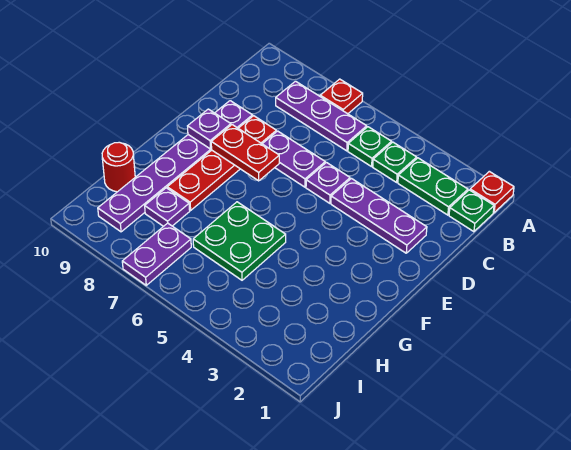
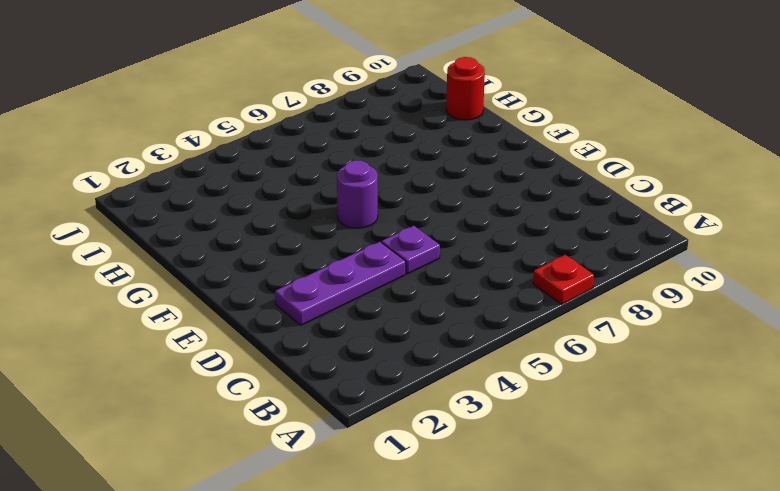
purple round brick F5 level 1 -> none
none -> red plate A1 level 1
none -> green plate B1 level 1
none -> green plate B2:B3 level 1

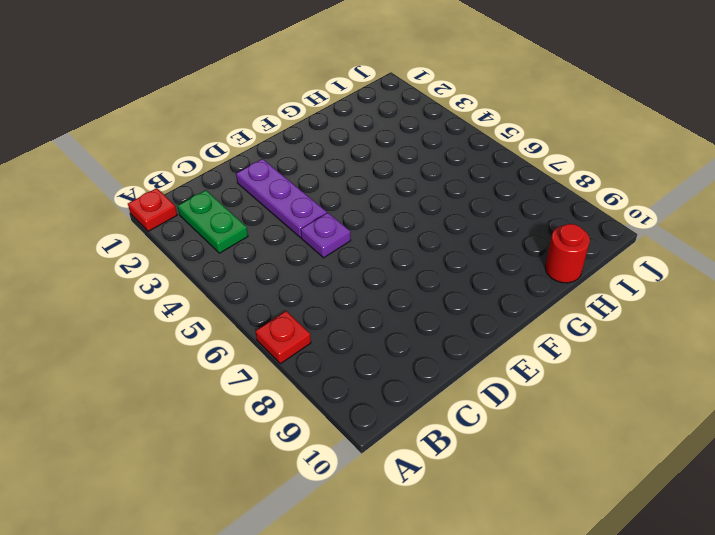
none -> green plate B1 level 1
none -> green plate B4 level 1
none -> green plate B5 level 1

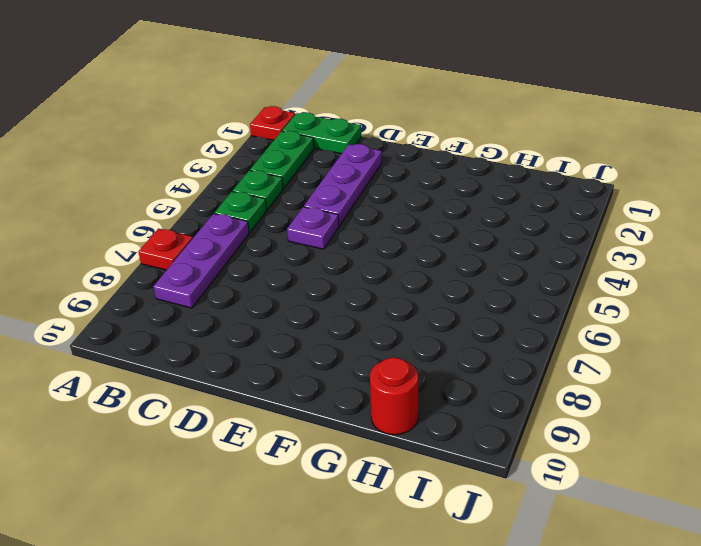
green plate B1:C1 level 1 -> green plate B1 level 1
none -> purple plate D6:D7 level 1
none -> red plate D8:G8 level 1
none -> purple plate D9:I9 level 1

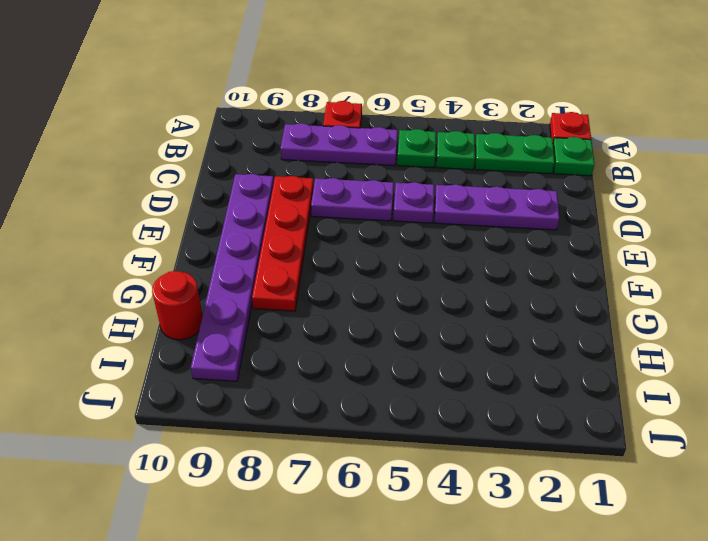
none -> green plate G5:H6 level 1
none -> purple plate H8 level 1
none -> purple plate I7:J7 level 1

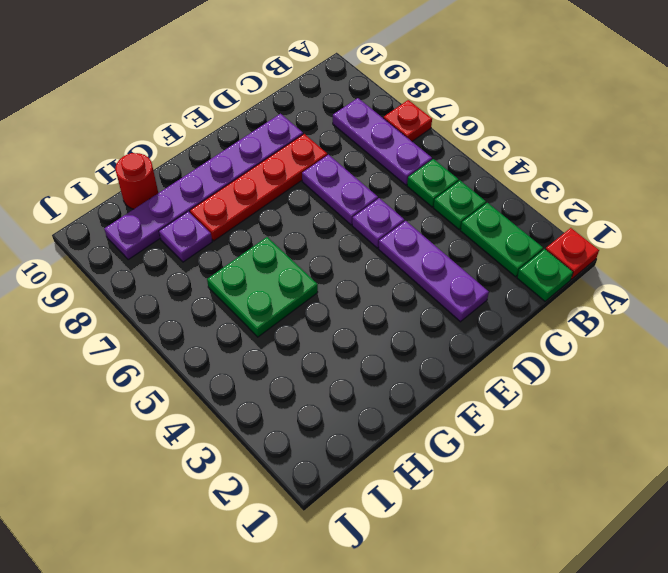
none -> purple plate I7:J7 level 1
none -> red plate E7:E8 level 2
none -> purple plate E9 level 2

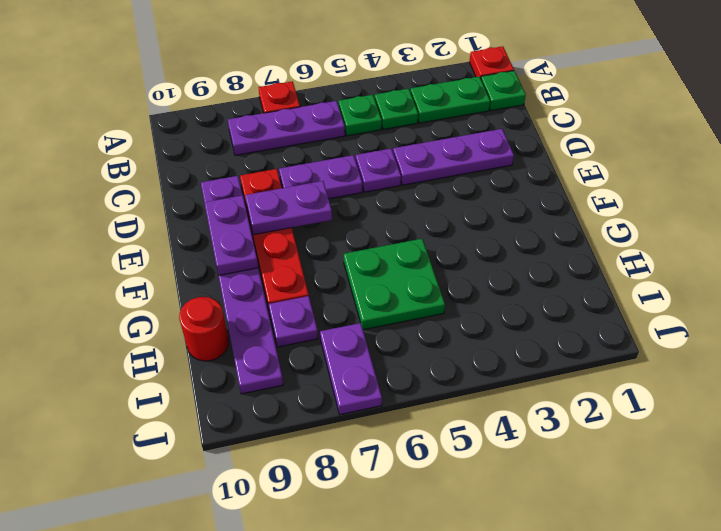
purple plate E7:E8 level 2 -> red plate E7:E8 level 2
purple plate E9:F9 level 2 -> purple plate E9 level 2

